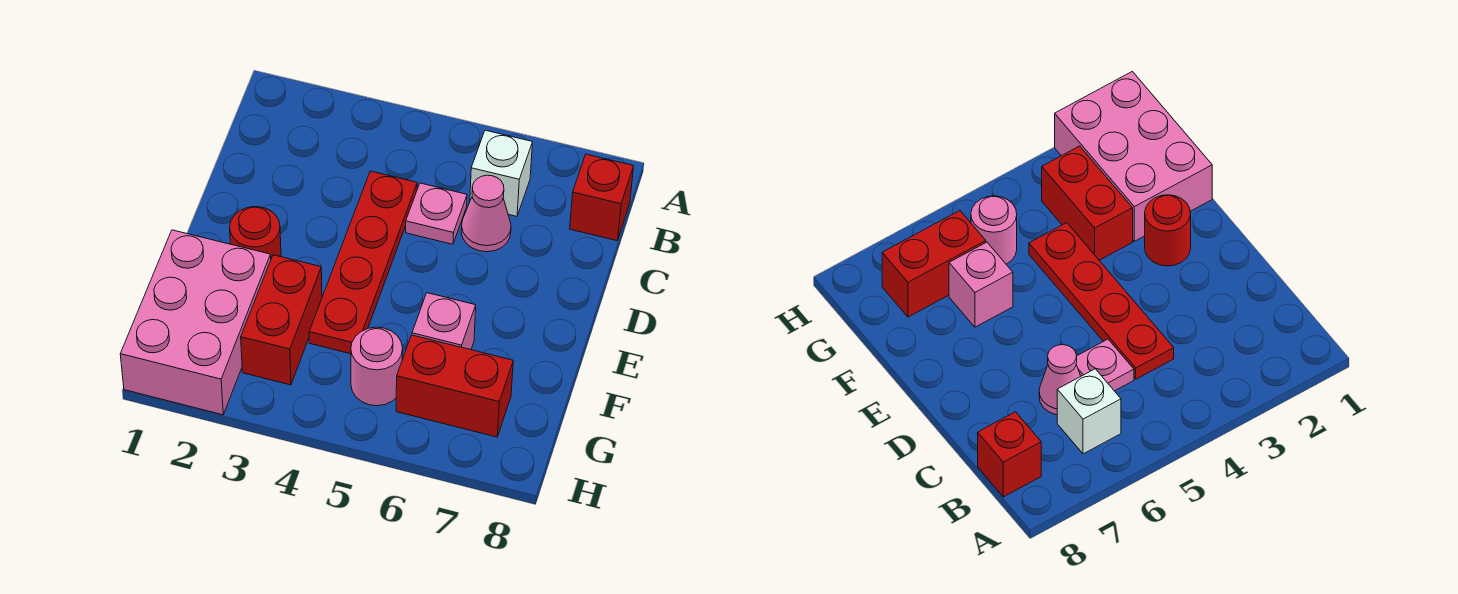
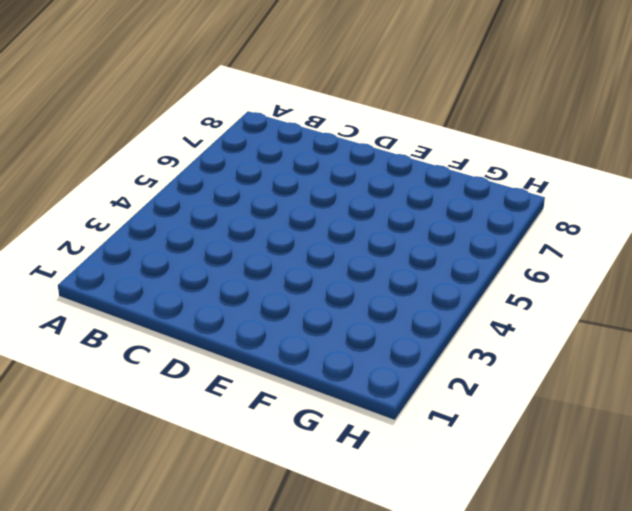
none -> white brick B6 level 1
none -> red brick B8 level 1

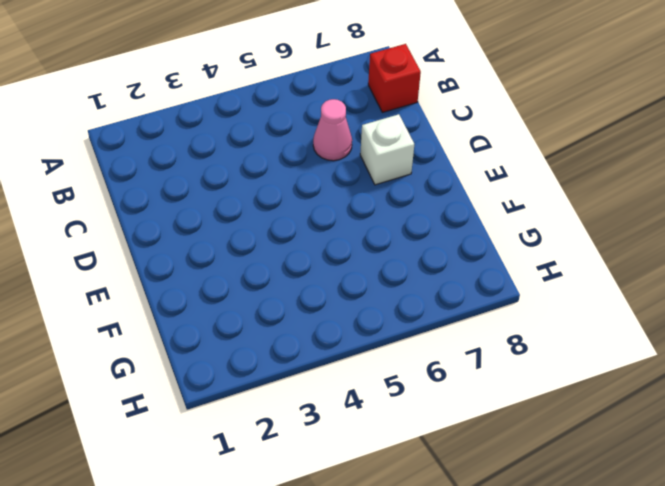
white brick D7 level 1 -> white brick B6 level 1
none -> red plate C4:F4 level 1
none -> pink plate C5 level 1

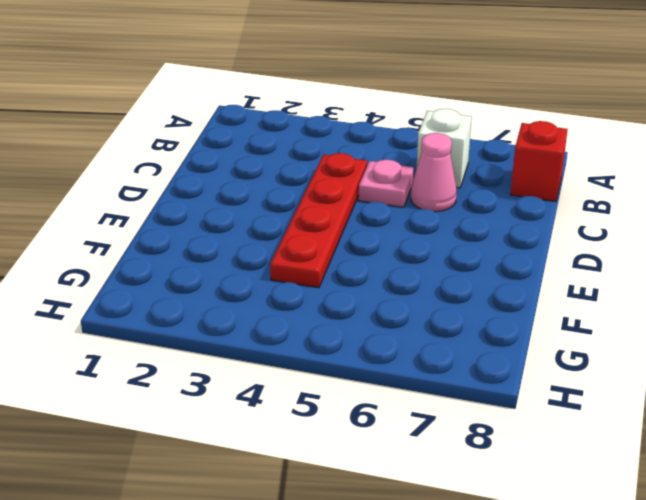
none -> red round brick E2 level 1
none -> pink brick F1:H2 level 1

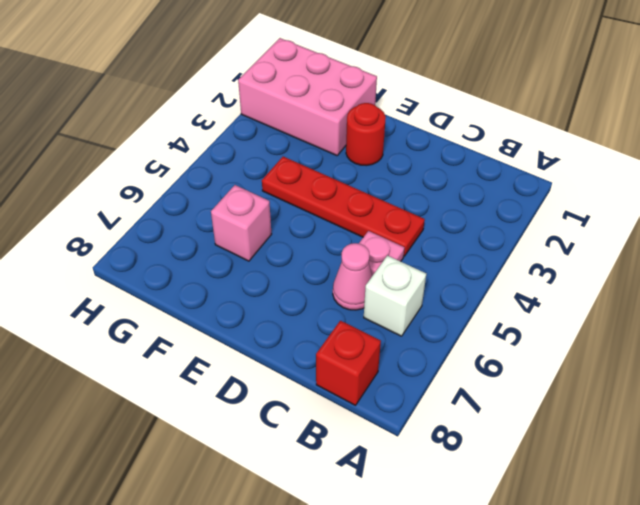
none -> red brick F3:G3 level 1
none -> pink round brick G5 level 1

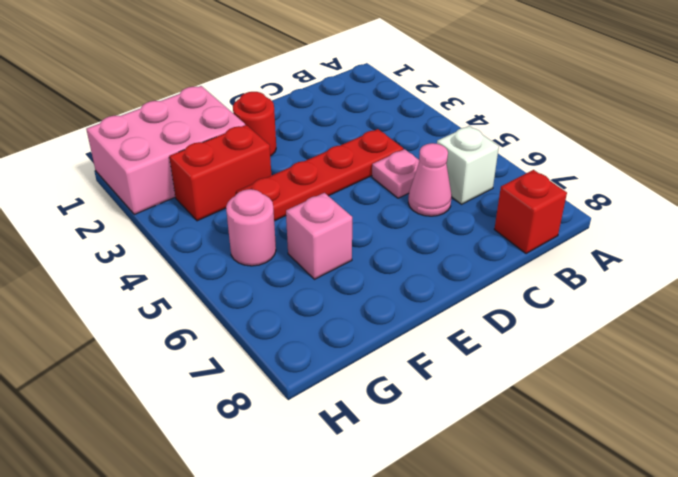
none -> red brick G6:G7 level 1

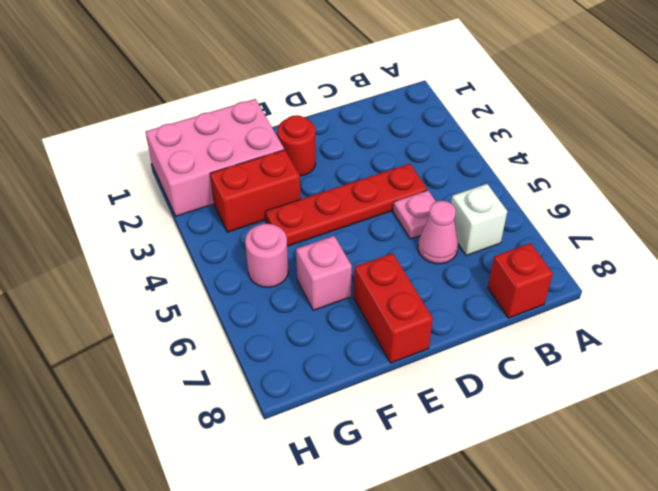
red brick E7:E8 level 1 -> red brick G6:G7 level 1

